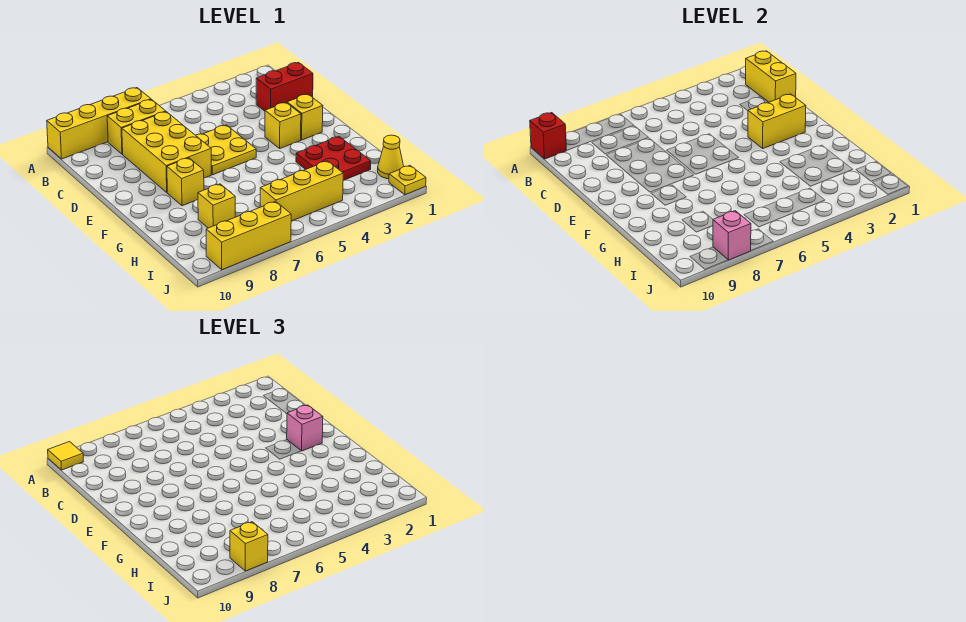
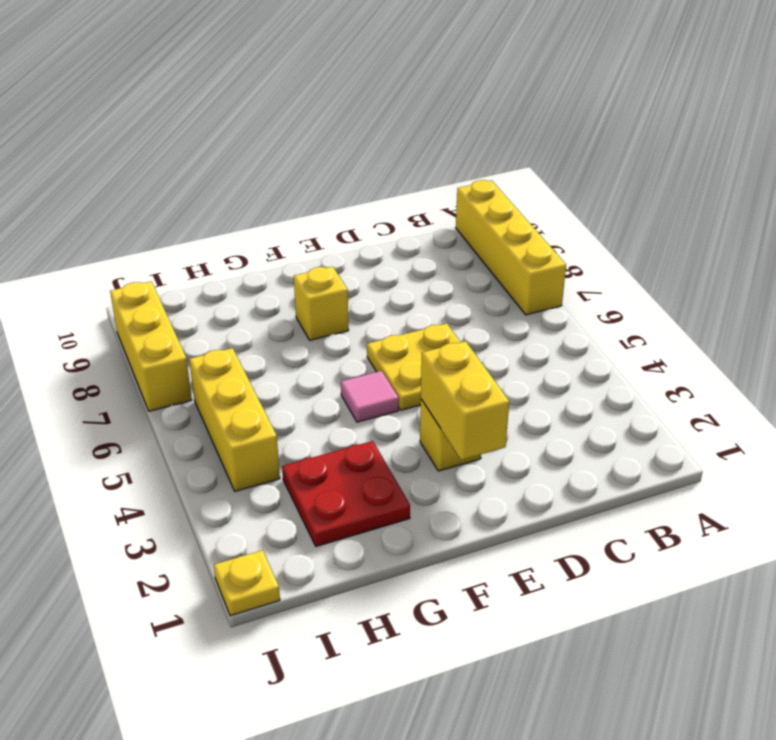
pink tile F5 level 1 -> none
none -> yellow brick B7:B8 level 1
none -> red brick C1:C2 level 1
none -> yellow brick C7:E8 level 1

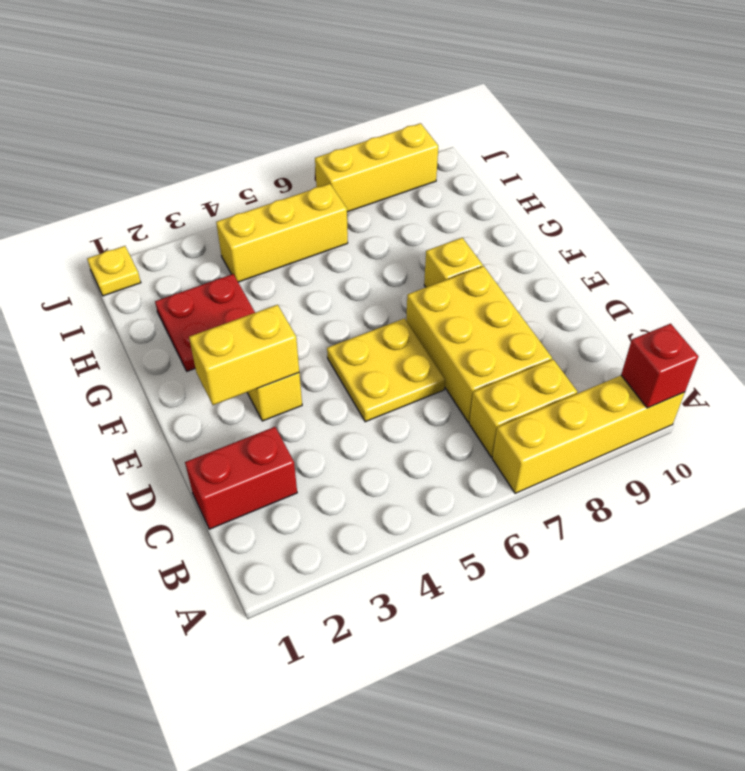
none -> yellow brick E2 level 1
none -> yellow brick H8 level 1
none -> yellow cone I1 level 1

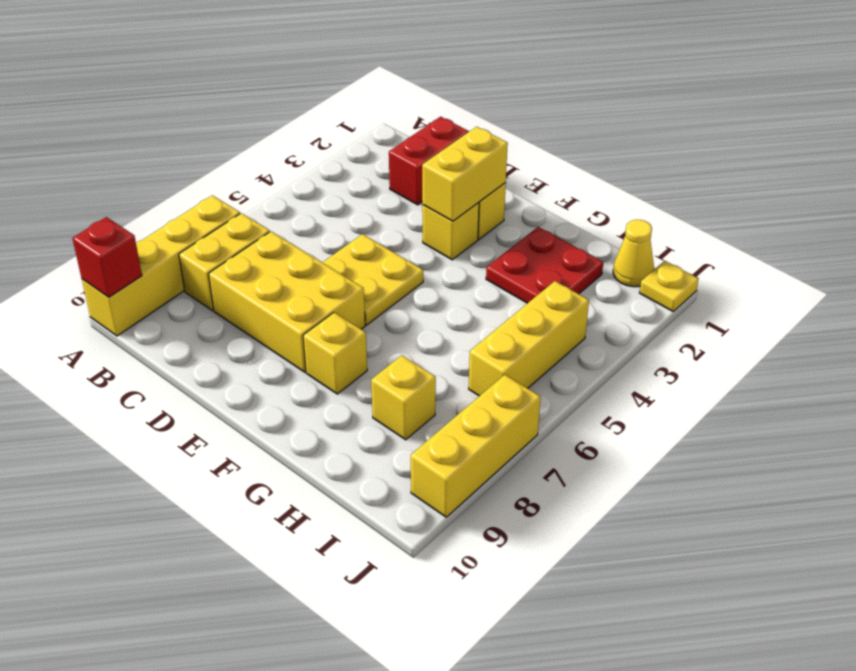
none -> yellow brick B1:C1 level 2
none -> pink brick J8 level 2
none -> yellow tile A10 level 3

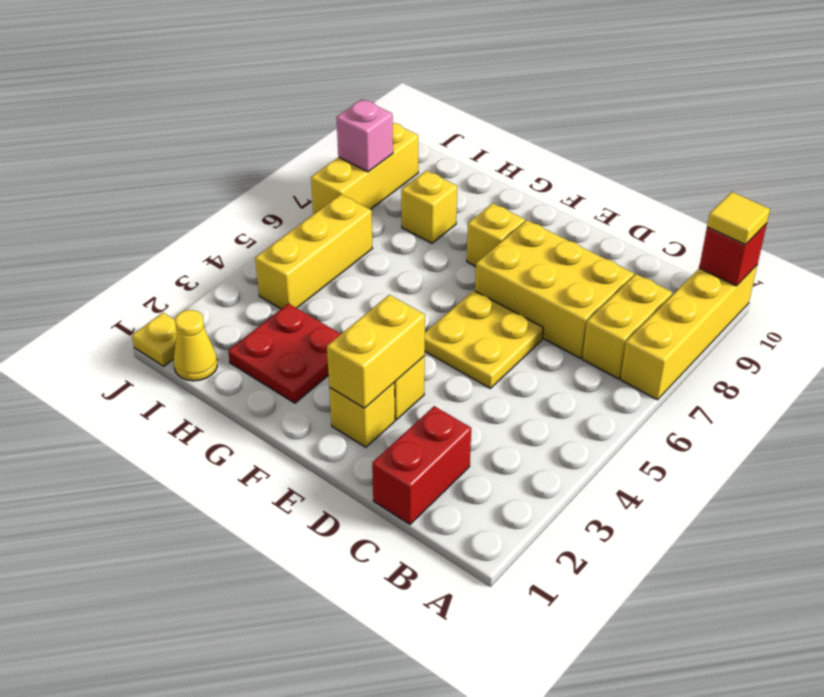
none -> yellow brick B1:C1 level 2
none -> pink brick E2 level 3
none -> yellow brick J8 level 3

